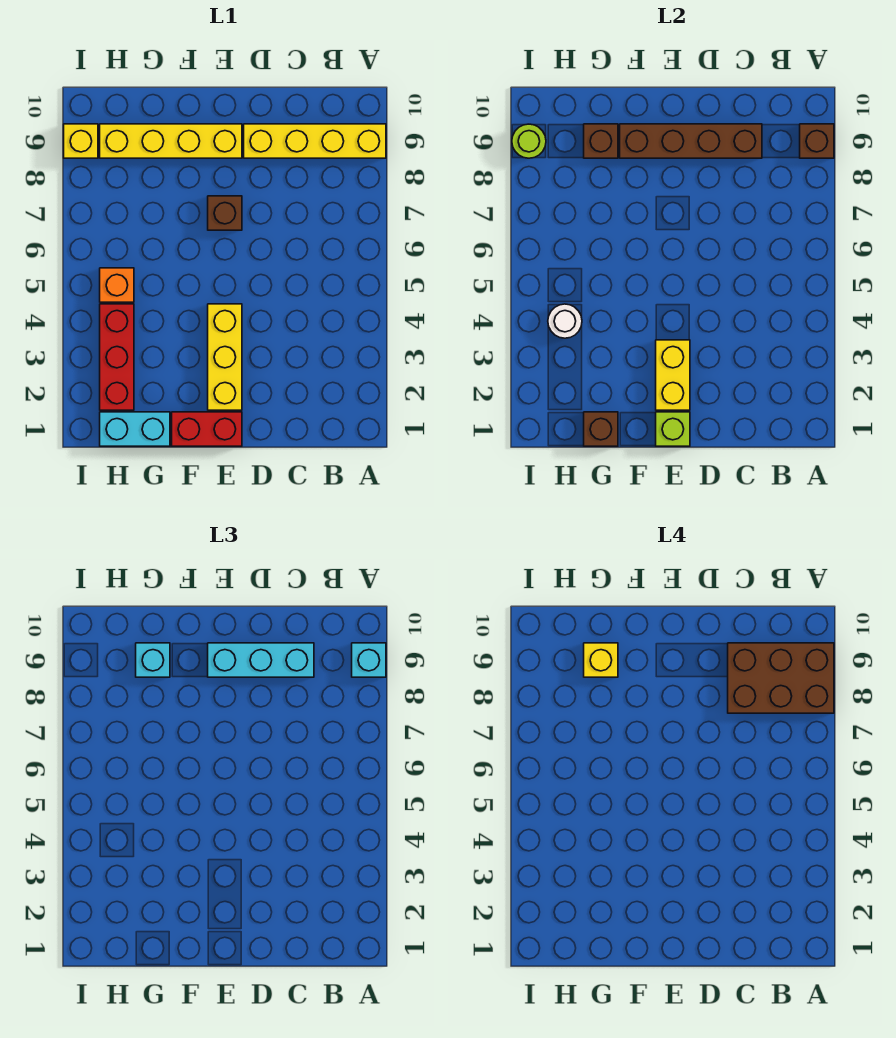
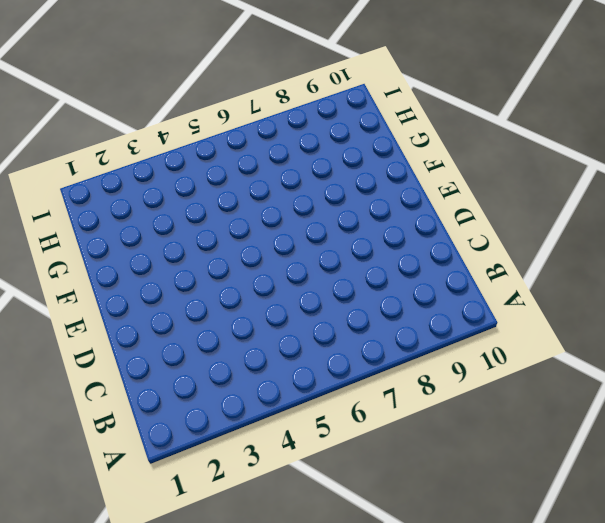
none -> yellow brick A9:D9 level 1
none -> red brick E1:F1 level 1
none -> yellow brick E2:E4 level 1

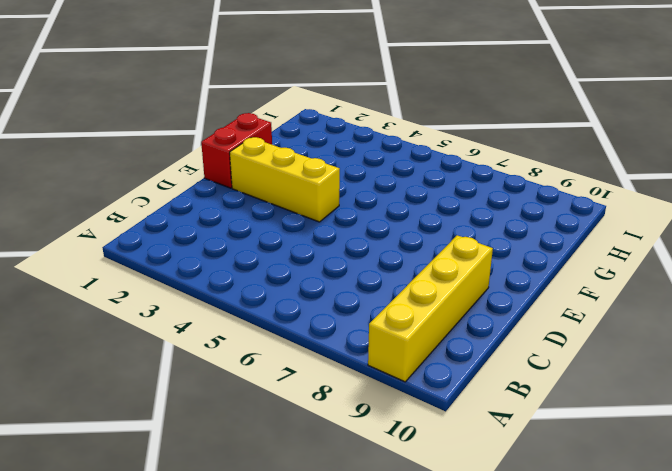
none -> brown brick E7 level 1
none -> yellow brick E9:H9 level 1
none -> cyan brick G1:H1 level 1

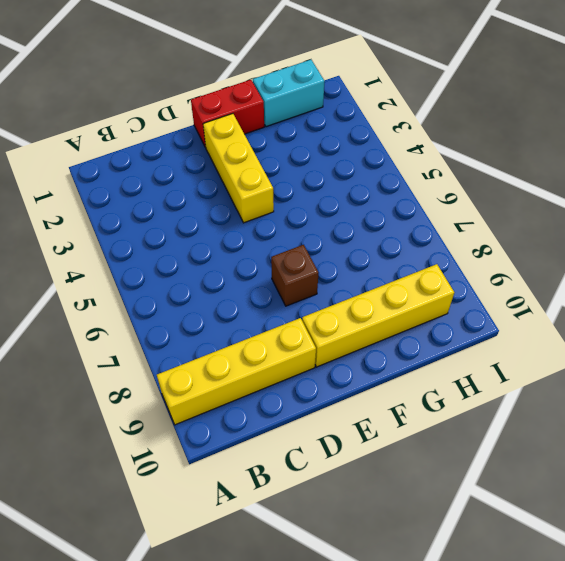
none -> red brick H2:H4 level 1
none -> orange brick H5 level 1
none -> yellow brick I9 level 1

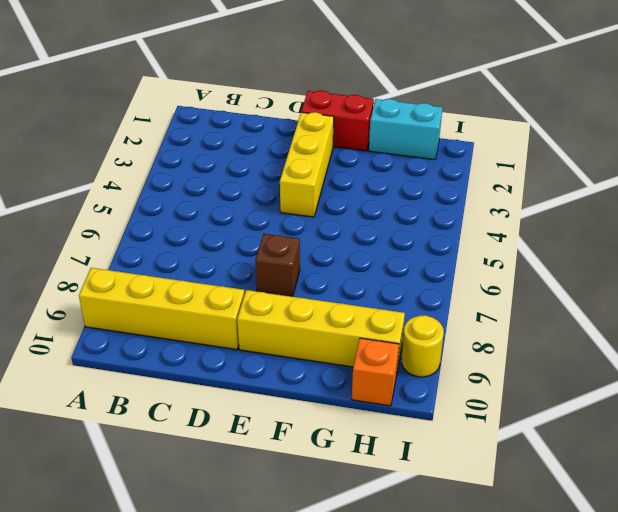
orange brick H10 level 1 -> orange brick H5 level 1
yellow round brick I9 level 1 -> yellow brick I9 level 1
none -> red brick H2:H4 level 1
none -> brown brick A9 level 2
none -> brown brick C9:F9 level 2

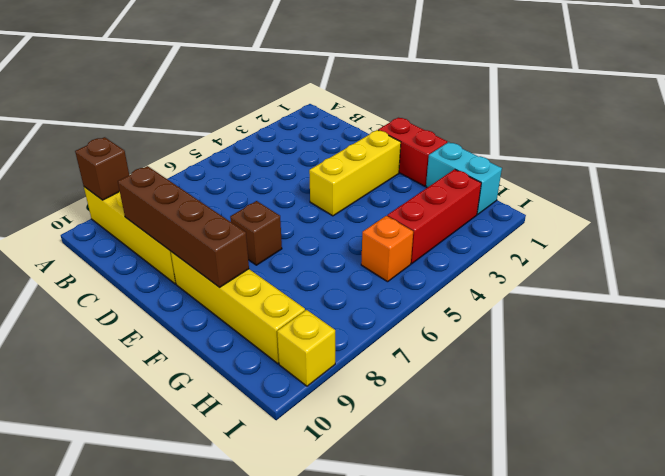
none -> lime brick E1 level 2
none -> yellow brick E2:E3 level 2
none -> brown brick G1 level 2

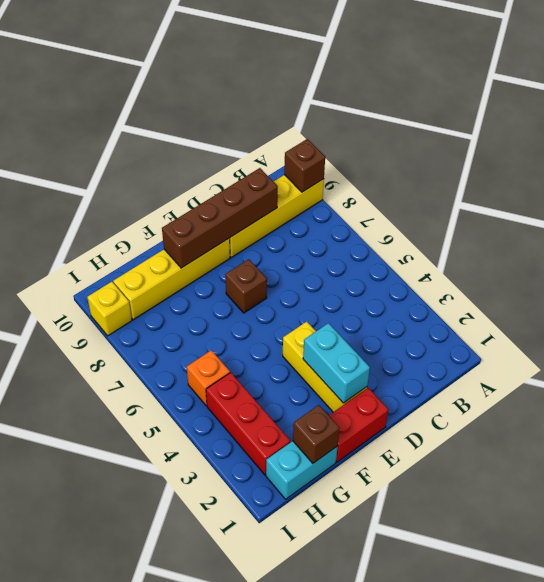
cyan brick E2:E3 level 2 -> yellow brick E2:E3 level 2
none -> lime brick E1 level 2
none -> brown brick G9 level 2
none -> white round brick H4 level 2

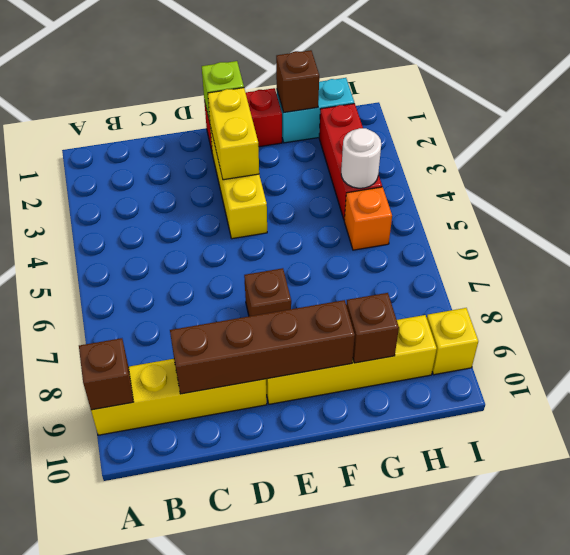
none -> lime round brick I9 level 2
none -> cyan brick A9 level 3
none -> cyan brick C9:E9 level 3

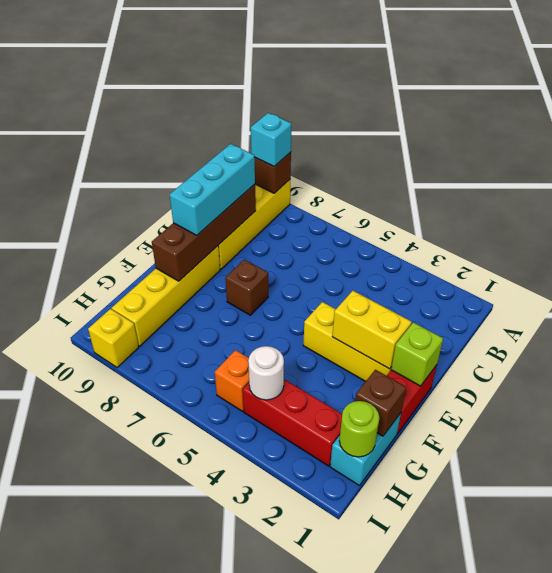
lime round brick H1 level 2 -> lime round brick I9 level 2
none -> brown brick G9 level 2
none -> cyan brick G9 level 3
none -> brown brick A8:C9 level 4

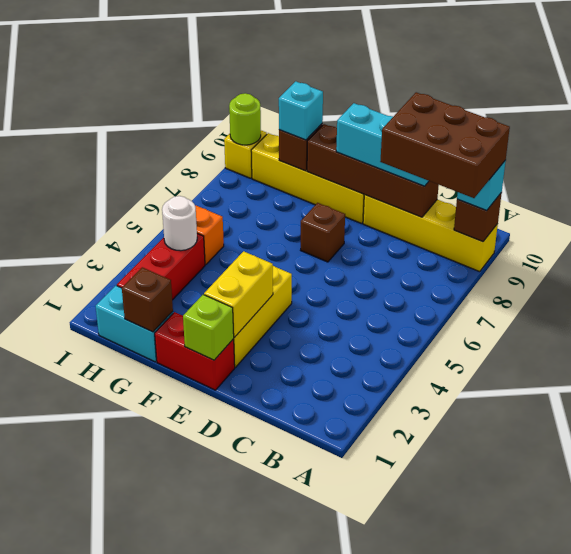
none -> yellow brick G9 level 4

